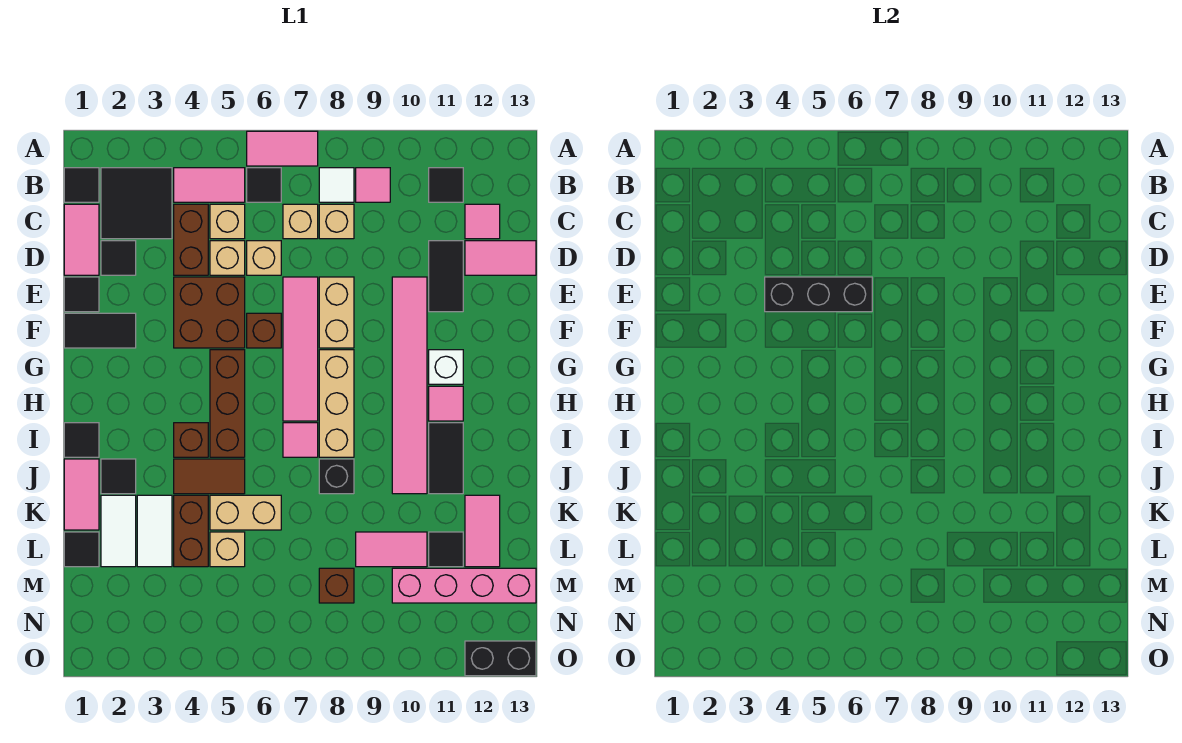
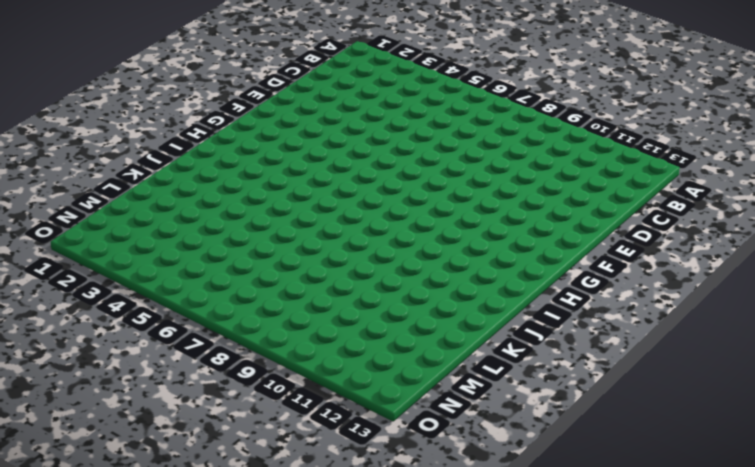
none -> pink tile A6:A7 level 1
none -> black tile B1 level 1
none -> black tile B2:C3 level 1
none -> pink tile B4:B5 level 1

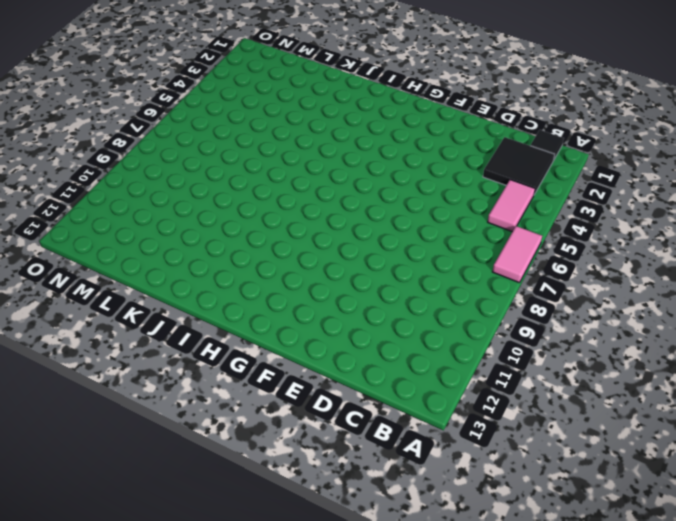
none -> black tile B6 level 1
none -> white tile B8 level 1
none -> pink tile B9 level 1
none -> black tile B11 level 1

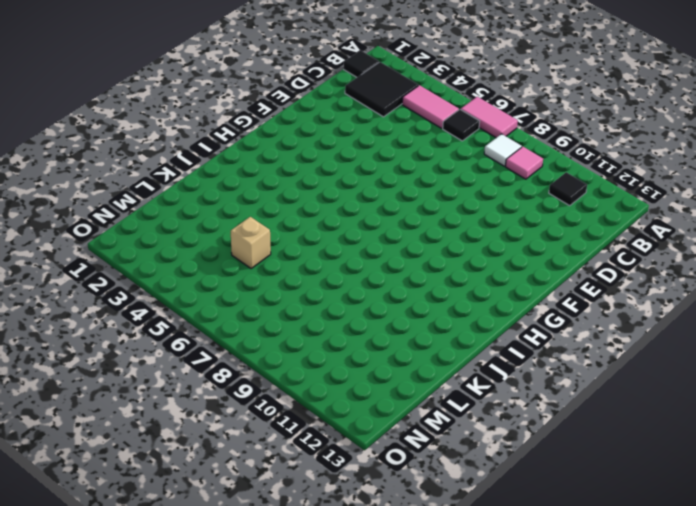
none -> pink tile C1:D1 level 1
none -> brown brick C4:D4 level 1
none -> tan brick C5 level 1
none -> tan brick C7 level 1

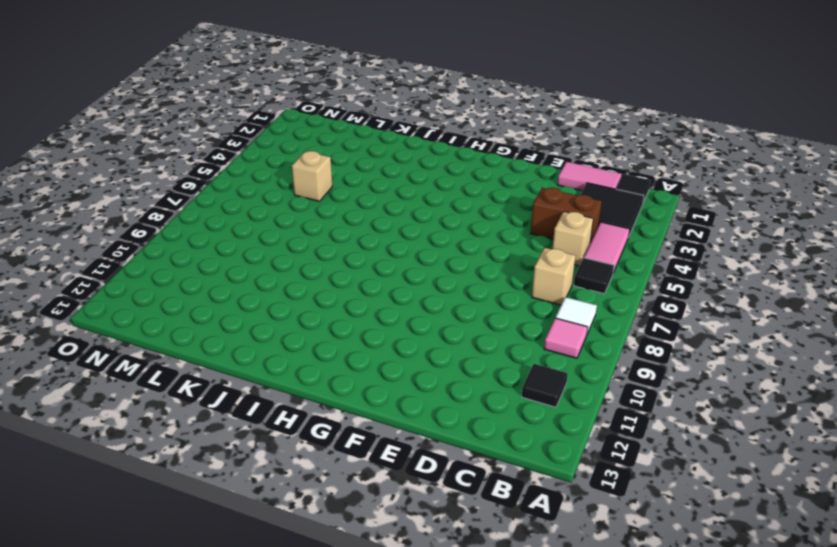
none -> pink tile A6:A7 level 1
none -> tan brick C8 level 1
none -> pink tile C12 level 1
none -> black tile D2 level 1

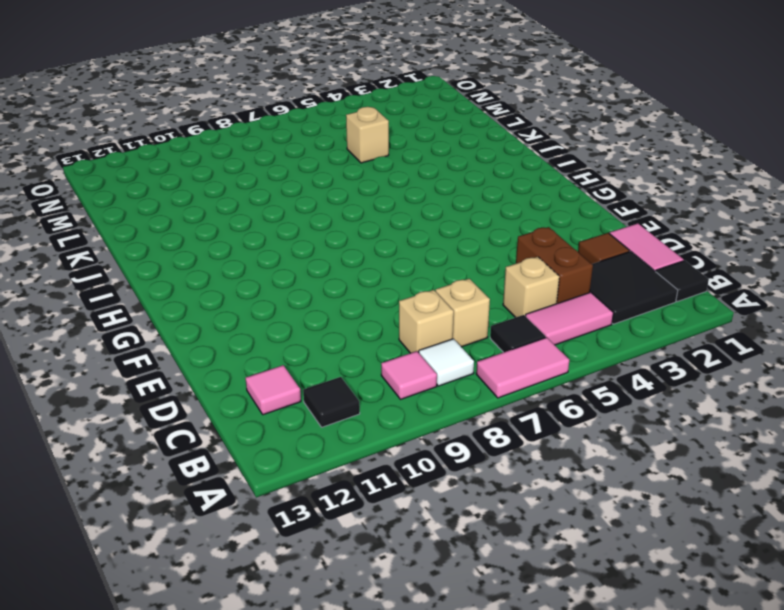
brown tile D2 level 1 -> black tile D2 level 1
none -> tan brick D5 level 1
none -> tan brick D6 level 1
none -> black tile D11:E11 level 1
none -> pink tile D12:D13 level 1

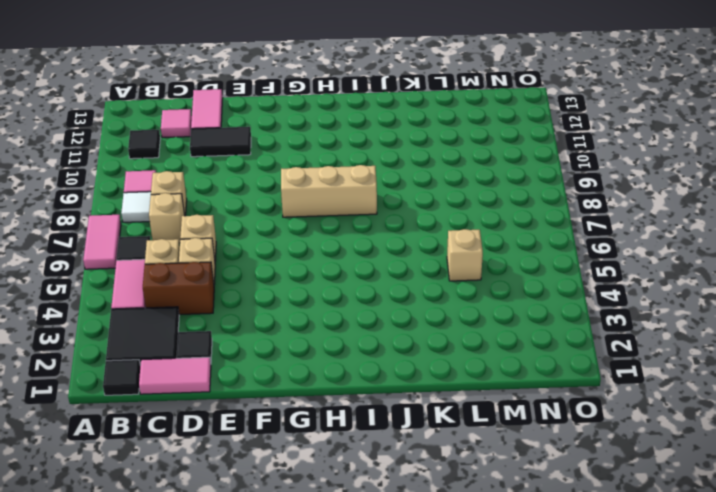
none -> black tile E1 level 1
none -> brown brick E4:F5 level 1
none -> pink tile E7:H7 level 1
none -> tan brick E8:F8 level 1

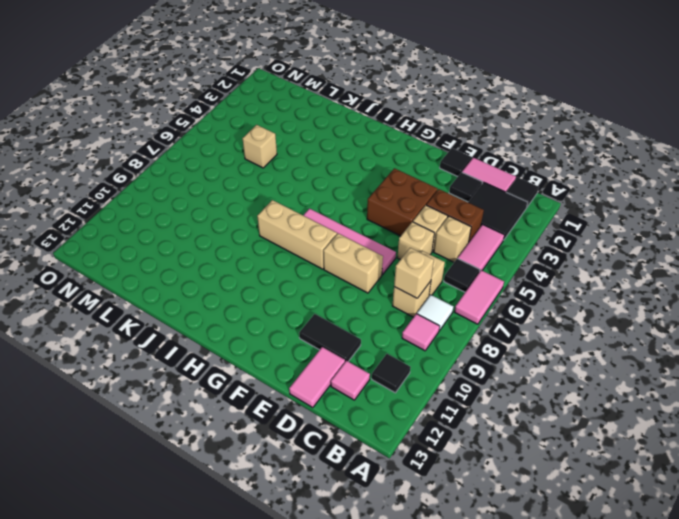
tan brick C8 level 2 -> none
none -> pink tile E10:J10 level 1
none -> black tile F1:F2 level 1
none -> brown brick F6 level 1
none -> brown brick G5:I5 level 1

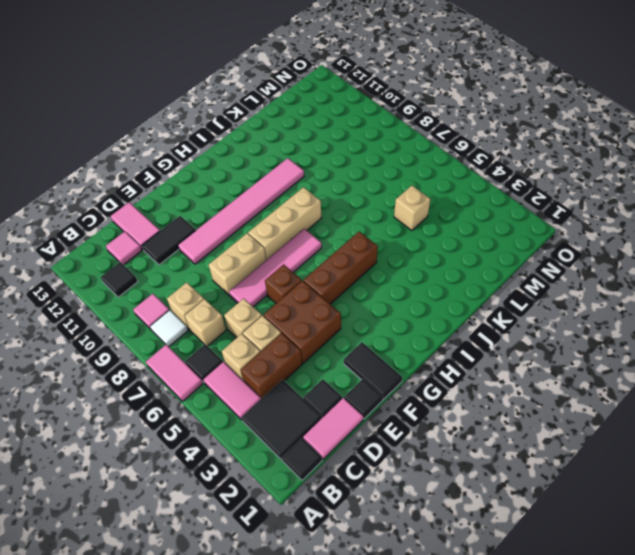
none -> white brick G11 level 1
none -> pink tile H11 level 1
none -> black tile I1 level 1
none -> brown brick I4 level 1

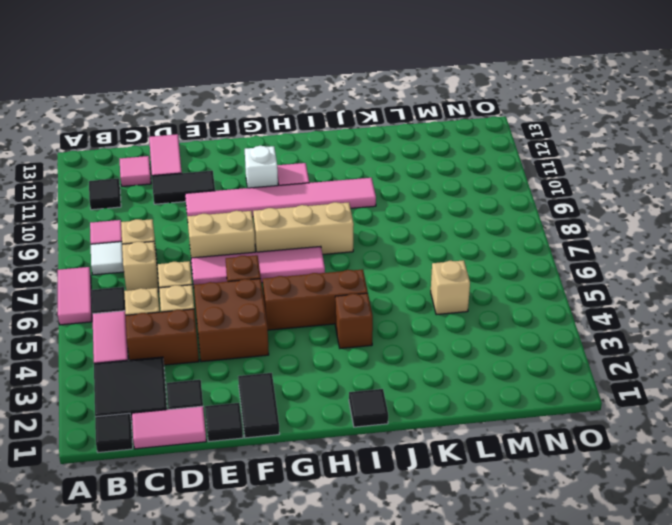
none -> pink tile I7 level 1
none -> black tile I11:J11 level 1
none -> pink tile J1:K1 level 1
none -> black tile J2 level 1

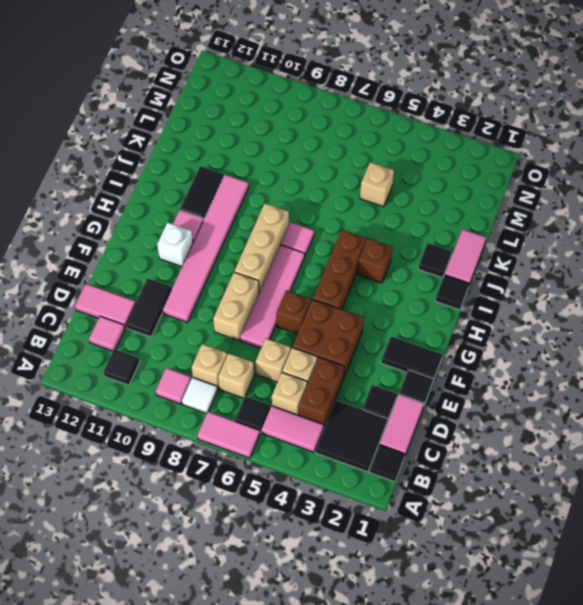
none -> brown tile J4:J5 level 1
none -> black brick J8 level 1
none -> white tile K2:L2 level 1
none -> white tile K3:L3 level 1

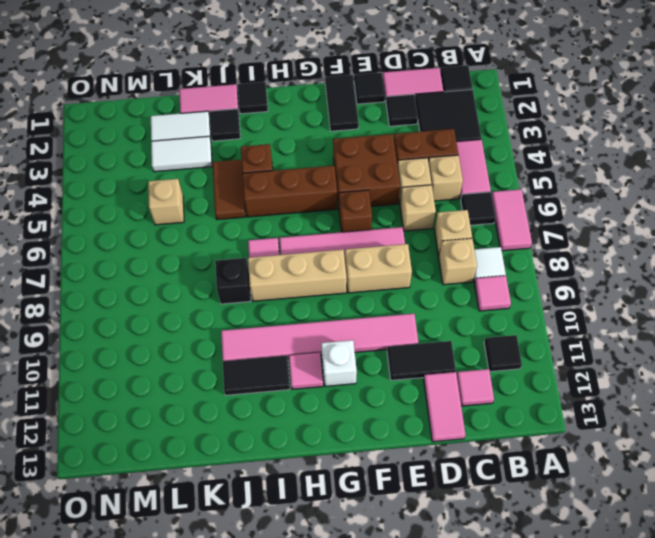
none -> brown brick K4:L4 level 1
none -> tan brick K5:K6 level 1
none -> pink tile K12:L12 level 1
none -> black tile L1 level 1

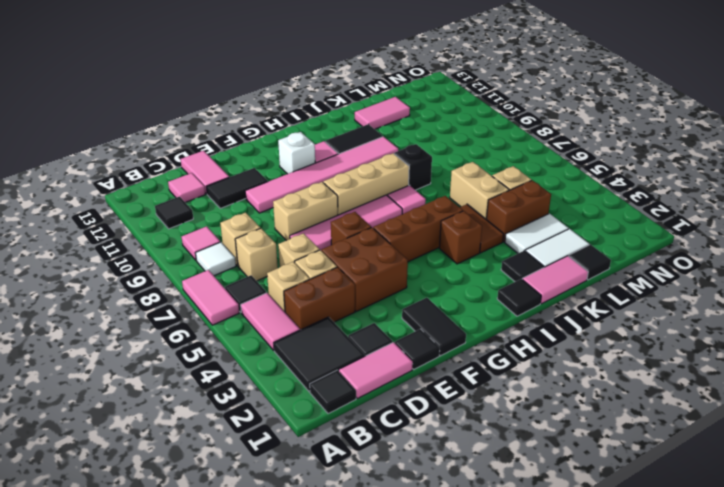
none -> pink tile L9:L10 level 1
none -> black tile L11 level 1
none -> brown brick M8 level 1
none -> pink brick M10:M13 level 1

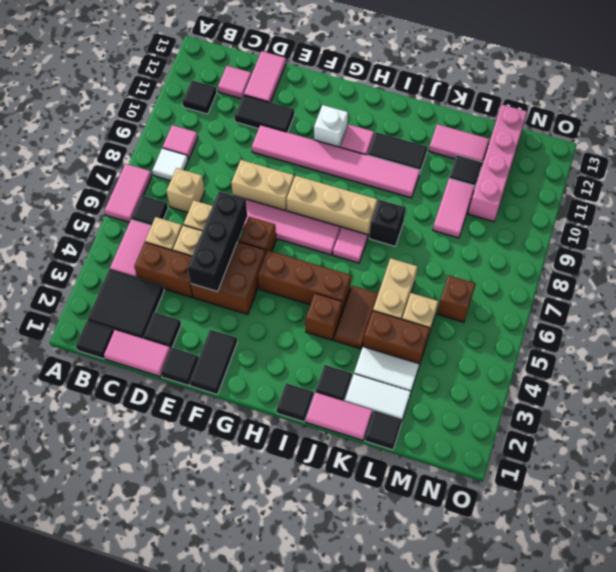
brown brick M6 level 1 -> brown brick M8 level 1
none -> tan brick C8 level 1
none -> black brick O12:O13 level 1

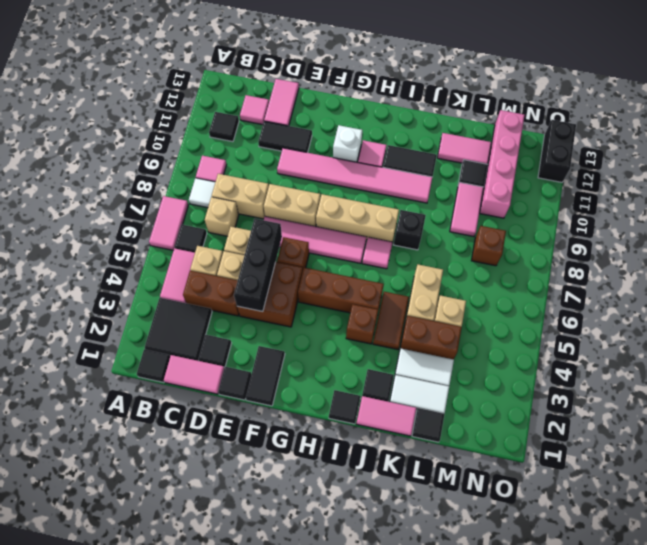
tan brick C8:D8 level 1 -> tan brick C8 level 1

